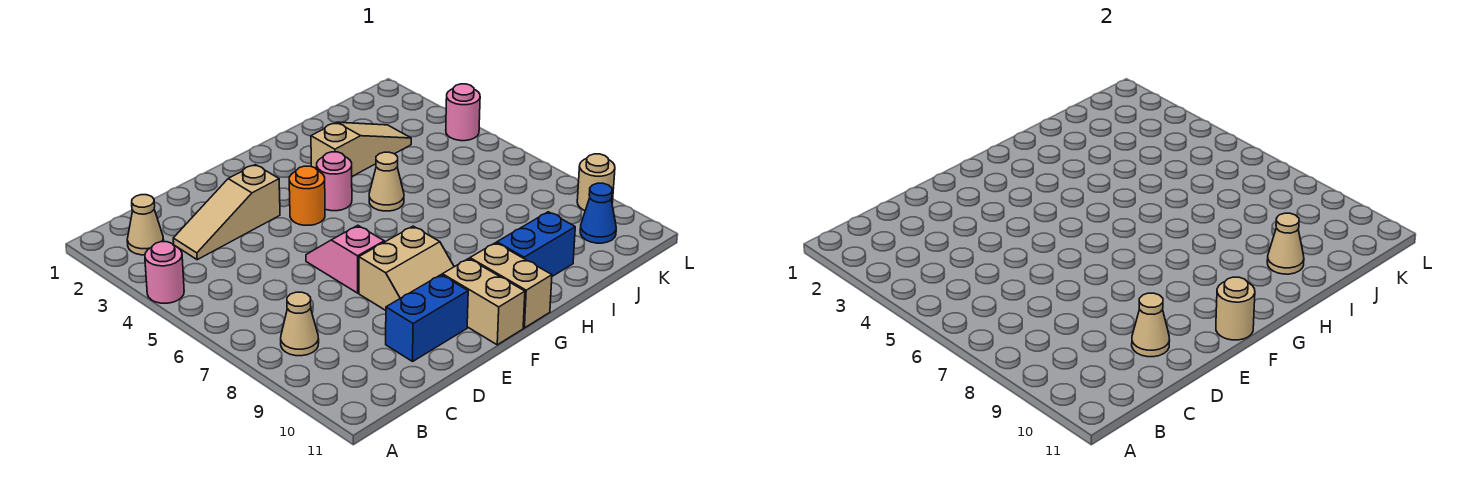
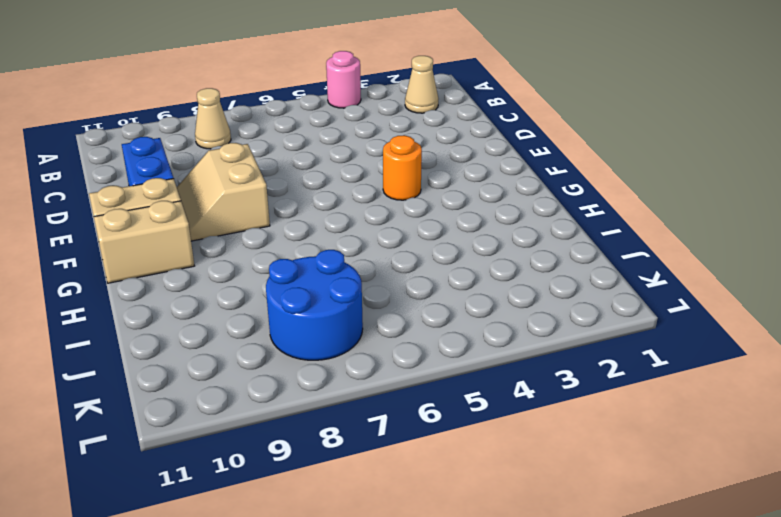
blue round brick J7:K8 level 1 -> none
none -> tan slope C3:E3 level 1 top E
none -> pink slope E6:E7 level 1 top 7
none -> pink round brick G4 level 1

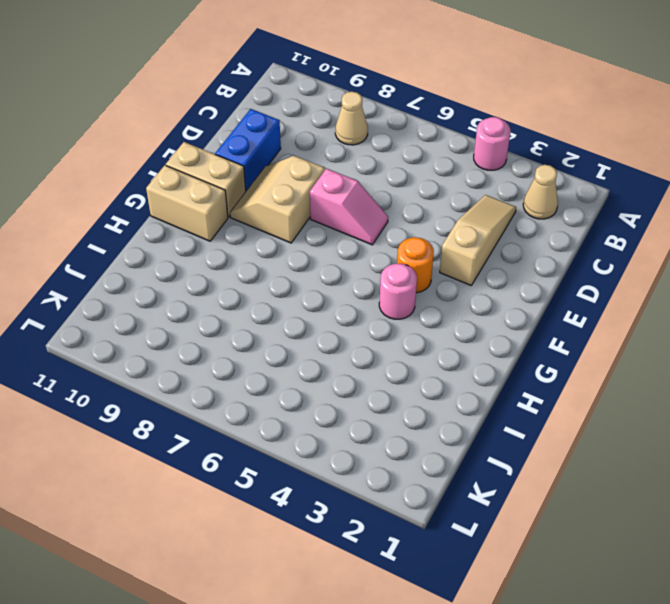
none -> tan slope H3:J3 level 1 top H
none -> tan cone H5 level 1
none -> blue brick H10:I10 level 1

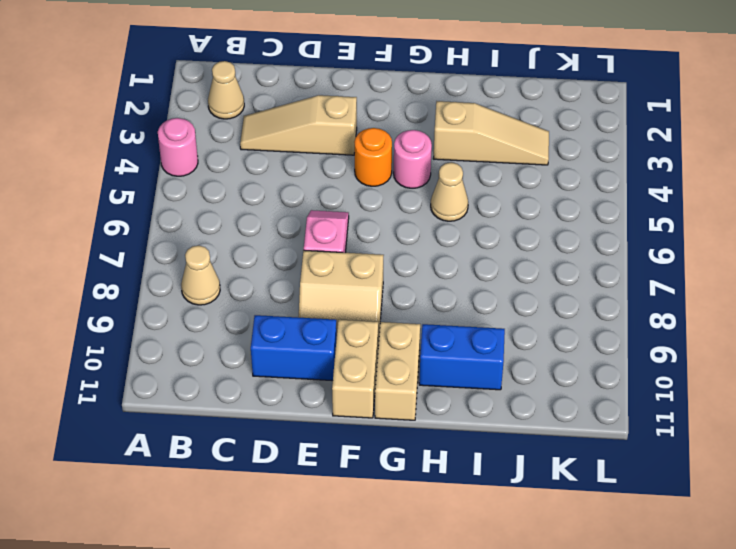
none -> blue cone K10 level 1
none -> pink round brick L4 level 1
none -> tan round brick L9 level 1

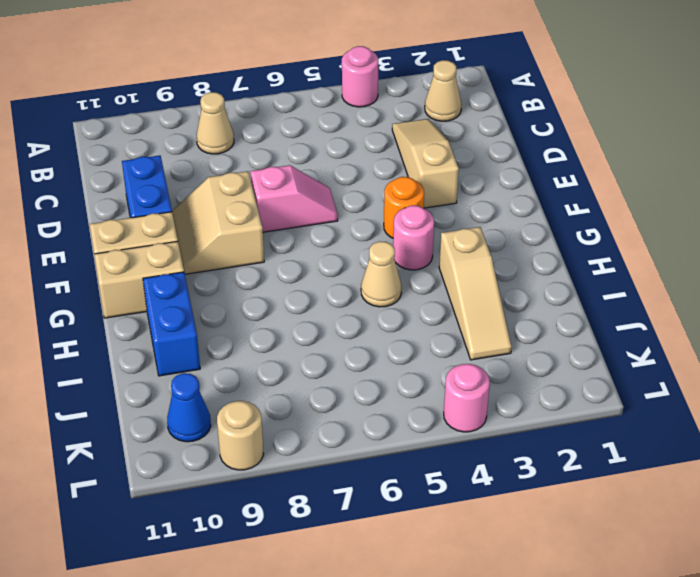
none -> tan cone D10 level 2
none -> tan round brick F11 level 2
none -> tan cone I10 level 2

